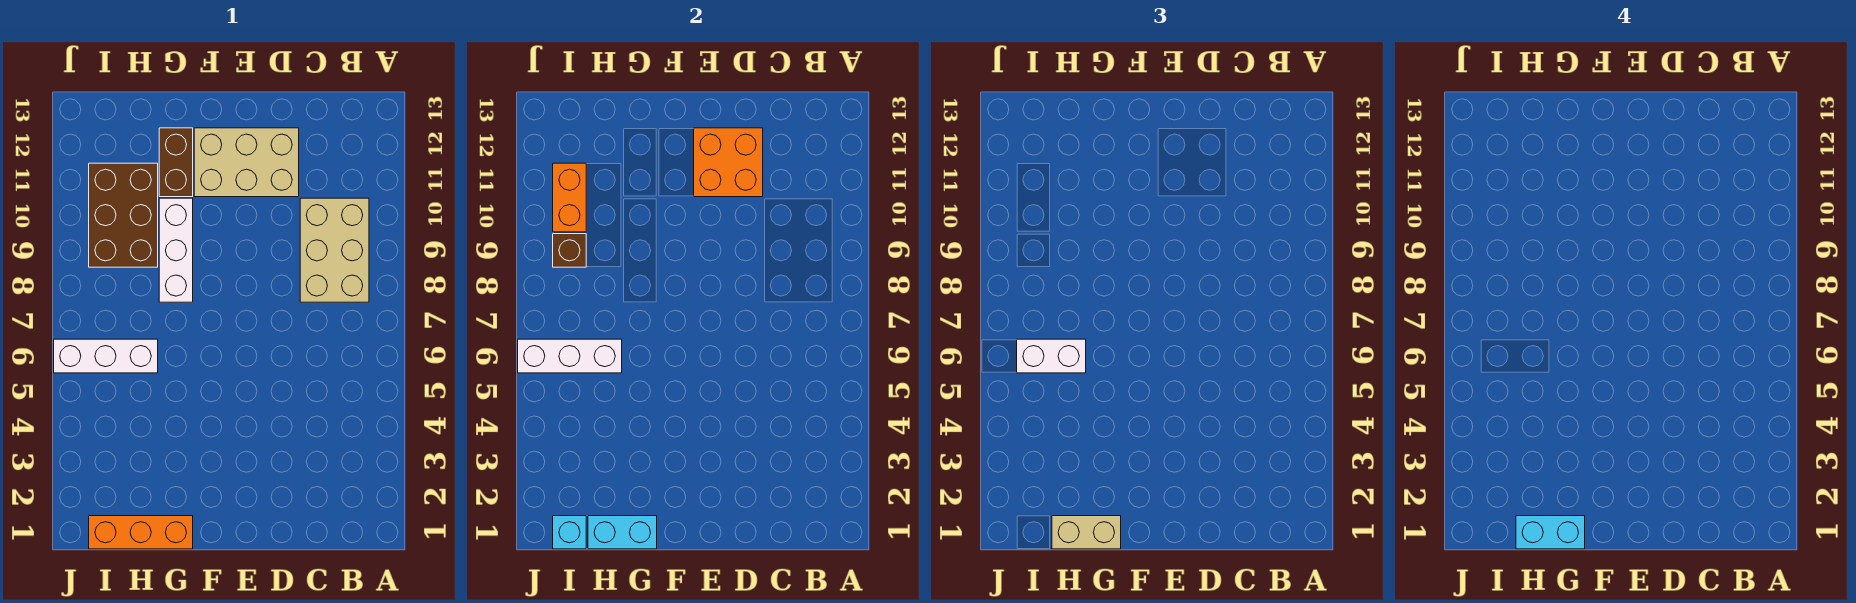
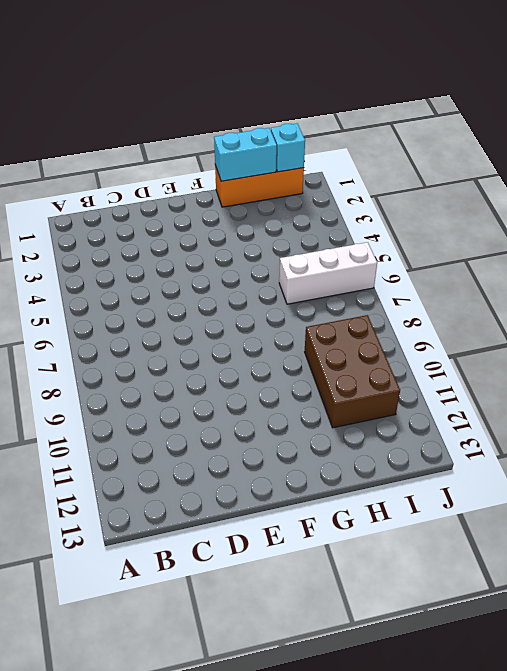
none -> tan brick B8:C10 level 1
none -> tan brick D11:F12 level 1
none -> white brick G8:G10 level 1

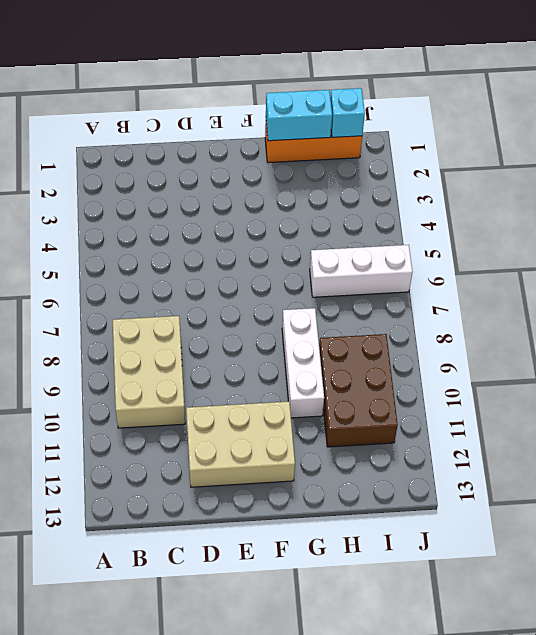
none -> brown brick G11:G12 level 1
none -> orange brick D11:E12 level 2
none -> white brick H6:J6 level 2

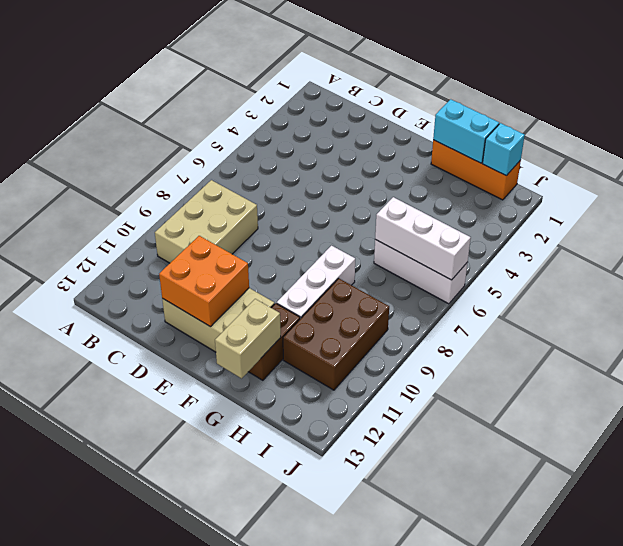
tan brick G12:G13 level 2 -> tan brick G1:H1 level 3
none -> brown brick I9 level 2
none -> orange brick I10:I11 level 2
none -> white brick H6:I6 level 3

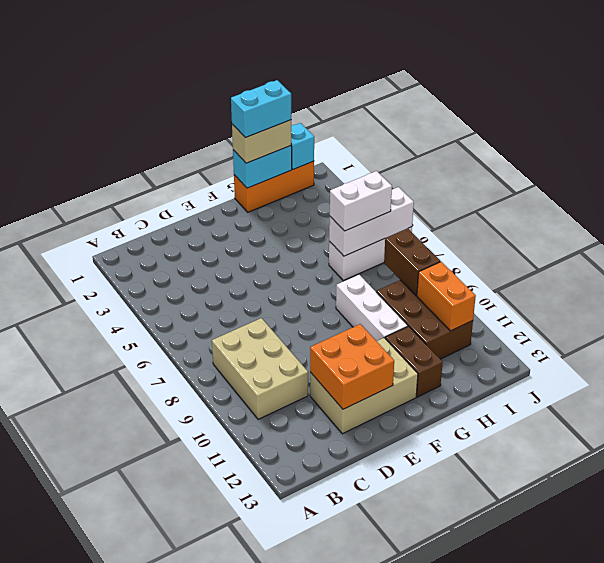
brown brick I8:I9 level 2 -> brown brick I9 level 2

